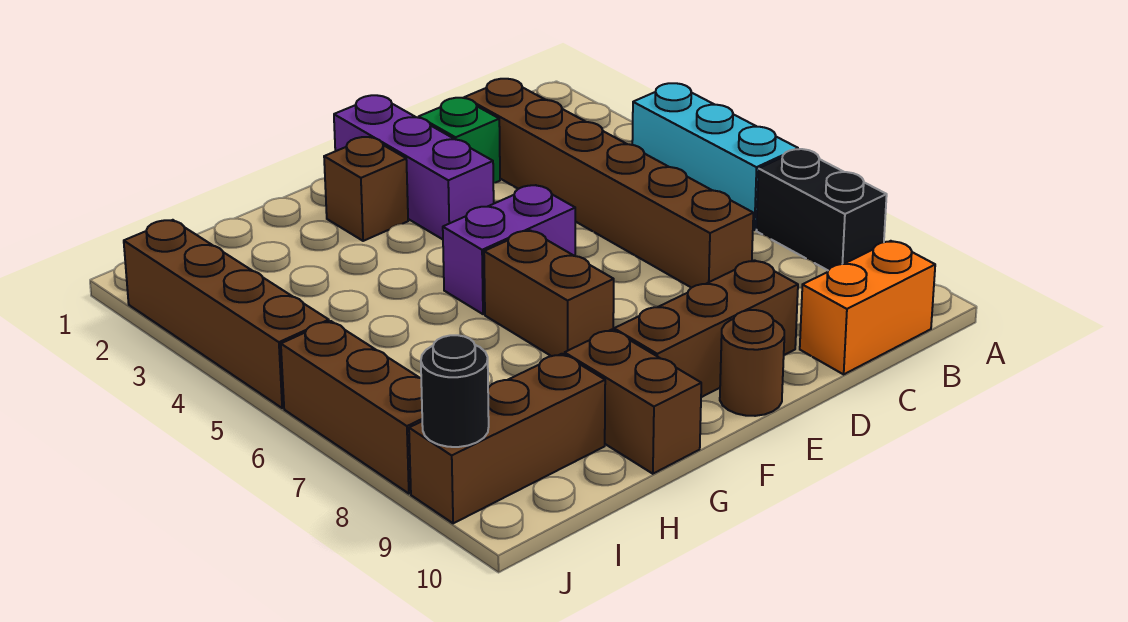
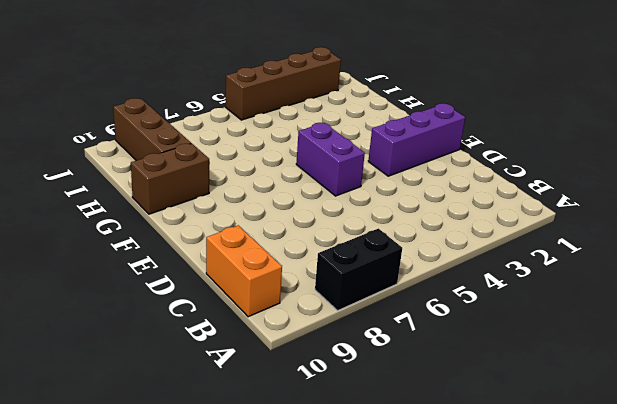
none -> cyan brick A4:A6 level 1
none -> brown brick C2:C7 level 1
none -> green brick D2 level 1

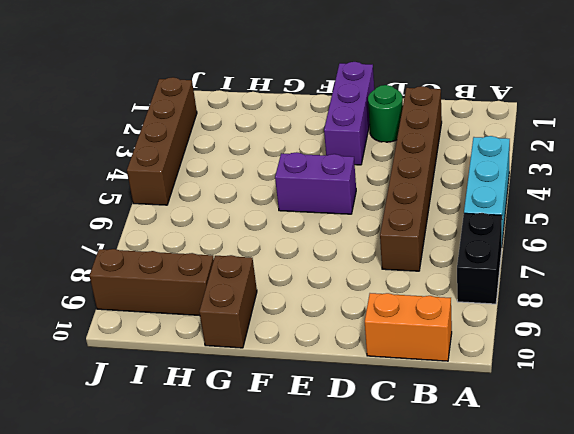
green round brick D2 level 1 -> green brick D2 level 1
none -> brown brick D9:F9 level 1
none -> brown round brick E10 level 1
none -> brown brick F2 level 1

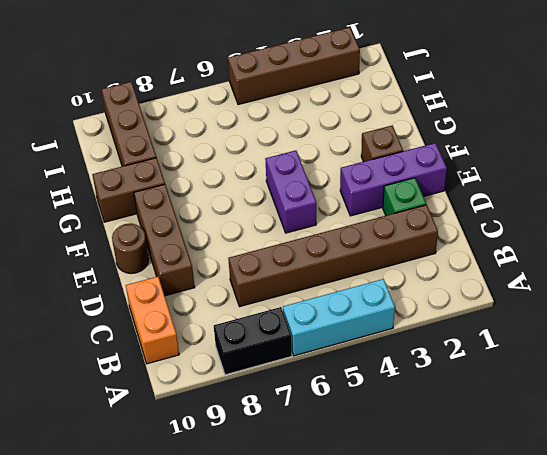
none -> brown brick F6:F7 level 1
none -> brown brick J6:J8 level 1
none -> black round brick J9 level 2

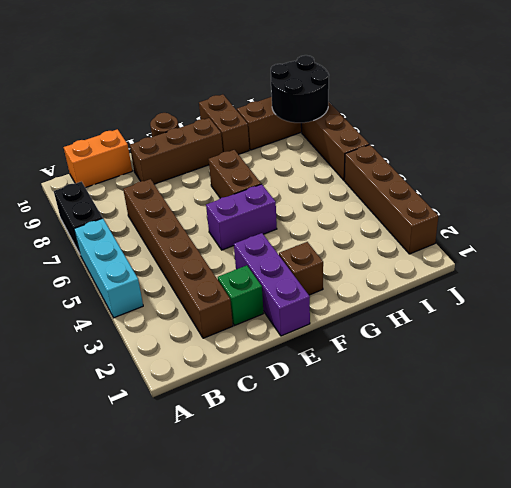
black round brick I8:J9 level 2 -> black round brick J9 level 2

